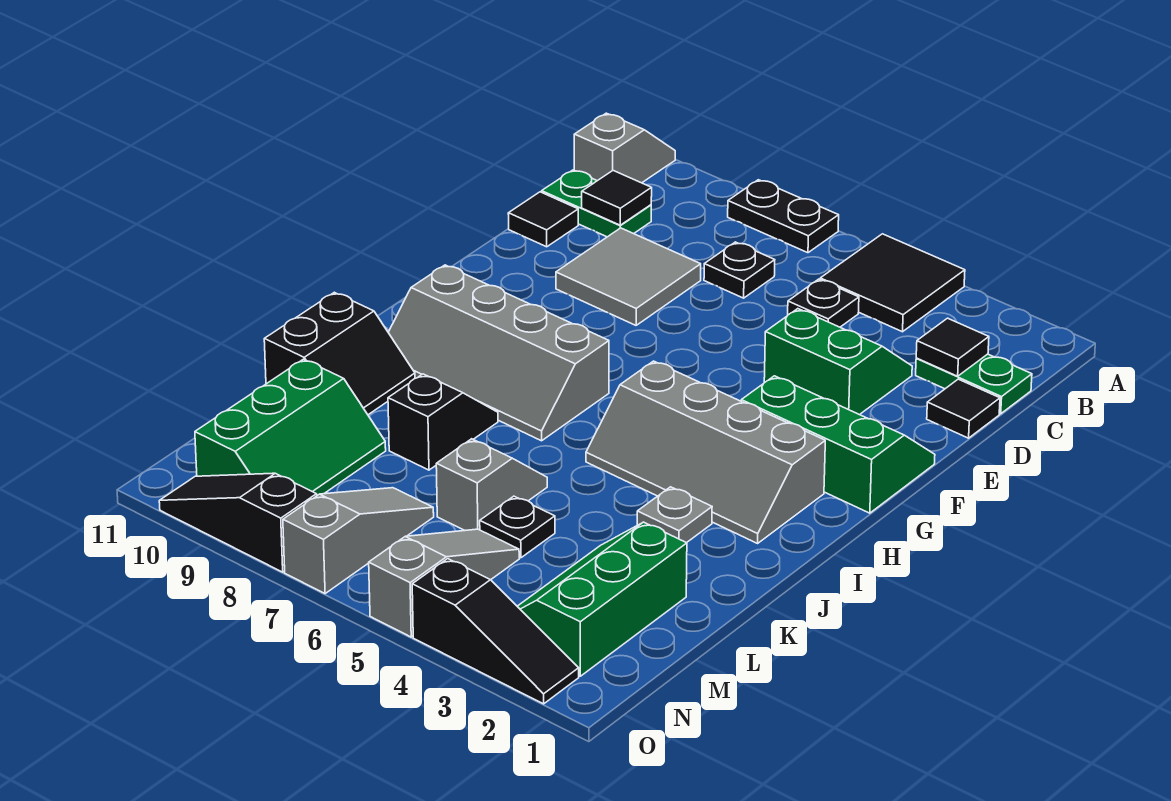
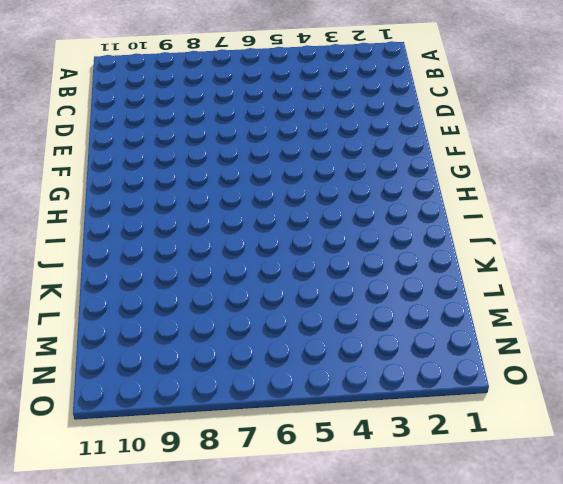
none -> black tile A4:B5 level 1
none -> black plate A7:A8 level 1
none -> grey slope A11:B11 level 1 top B

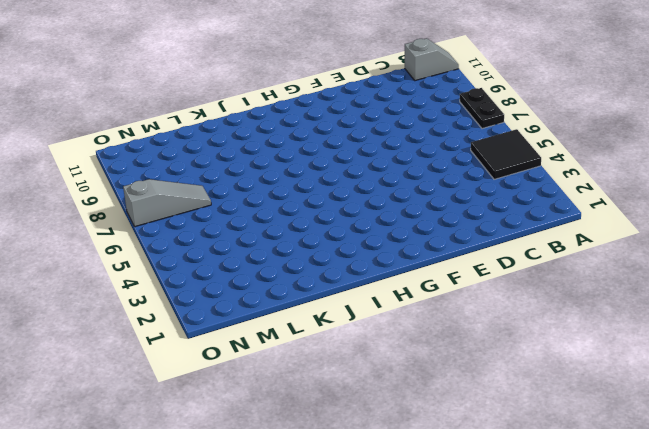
none -> green plate C1:C2 level 1
none -> black plate C5 level 1
none -> black plate C7 level 1

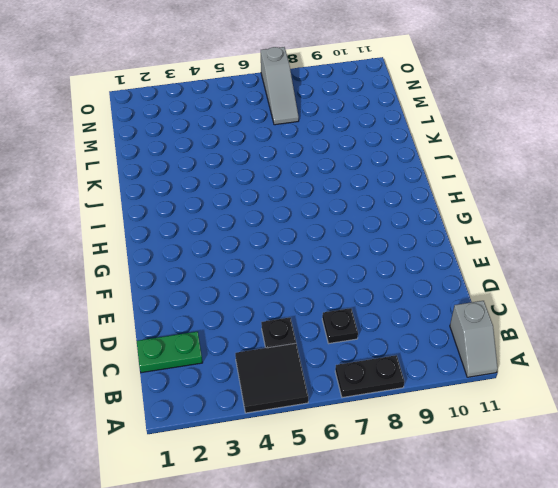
none -> green plate C10:C11 level 1
none -> black tile D1 level 1
none -> green slope D3:E4 level 1 top E

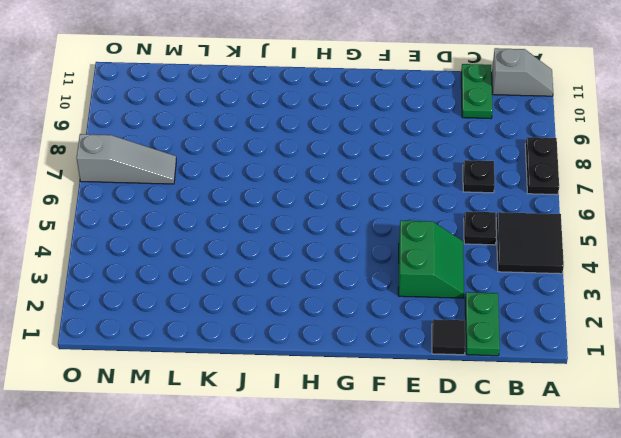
none -> grey tile D8:E9 level 1
none -> black tile D11 level 1
none -> green slope F1:G3 level 1 top G

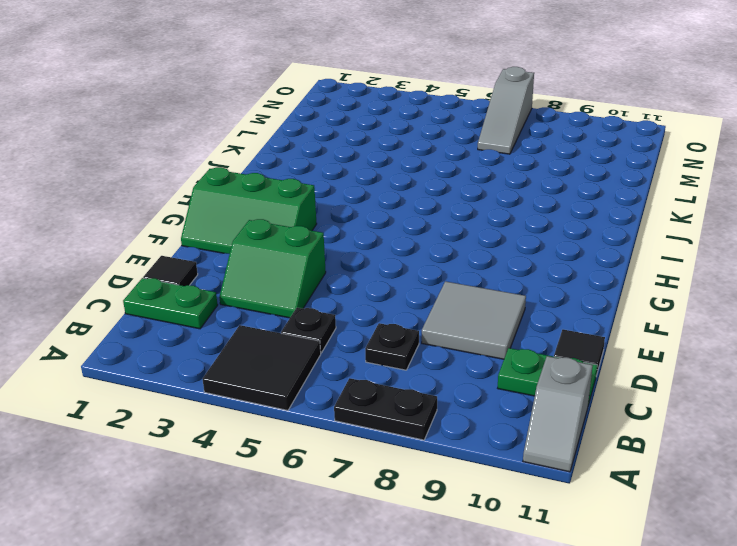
none -> grey slope H2:I5 level 1 top H
none -> grey slope H7:I10 level 1 top H
none -> grey plate J3 level 1

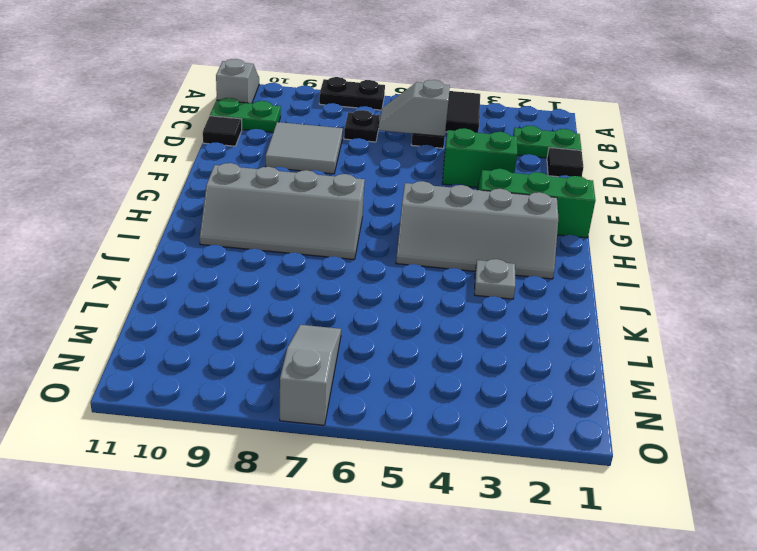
grey slope C5:C6 level 2 top 5 -> grey slope K6:L6 level 1 top L
none -> black slope J8:K8 level 1 top K
none -> black slope J10:K11 level 1 top 11
none -> green slope L2:N3 level 1 top 2

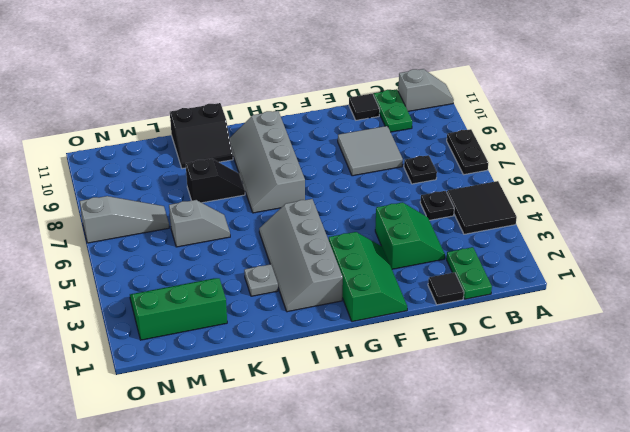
none -> black plate L5 level 1
none -> green slope L9:N10 level 1 top 10
none -> grey slope M5:O5 level 1 top O

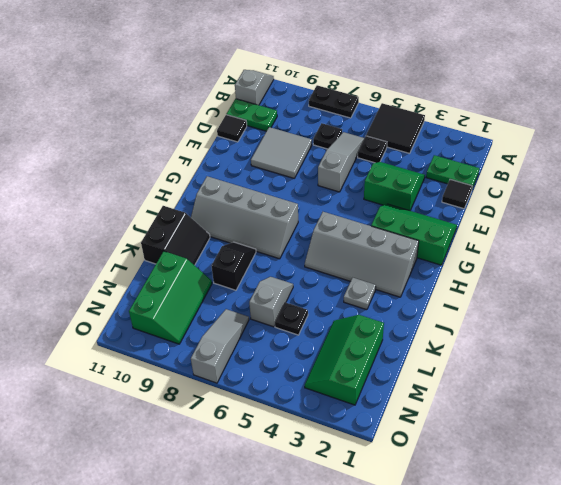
grey slope C6:E6 level 1 top E -> grey slope M5:O5 level 1 top O
none -> black slope O2:O4 level 1 top 4
none -> black slope O8:O10 level 1 top 8
none -> black tile C2 level 2

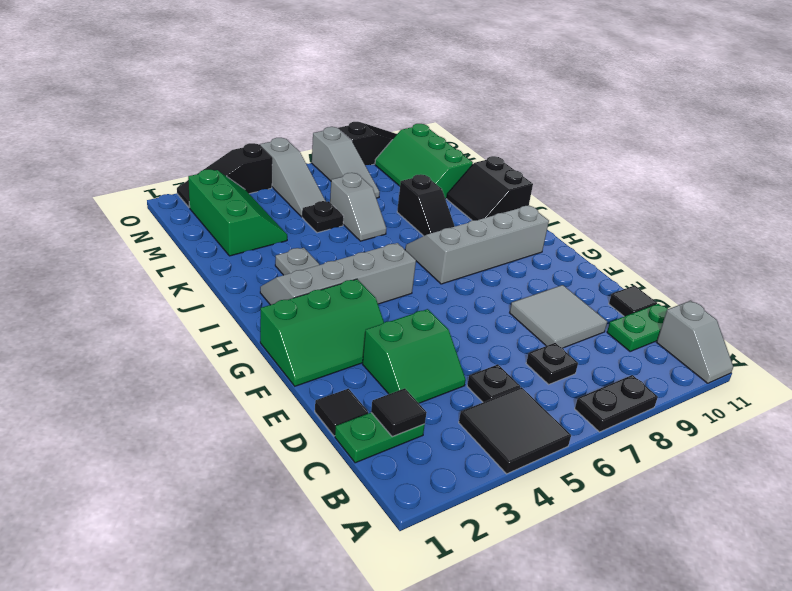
none -> black tile C10 level 2

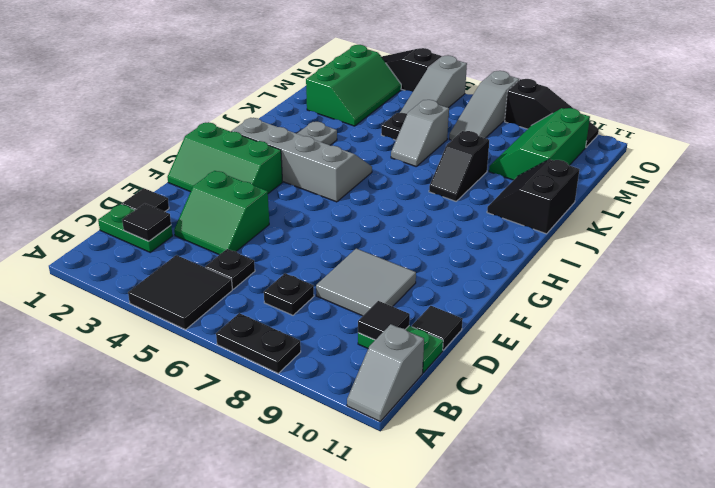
none -> grey slope H7:I10 level 1 top H

